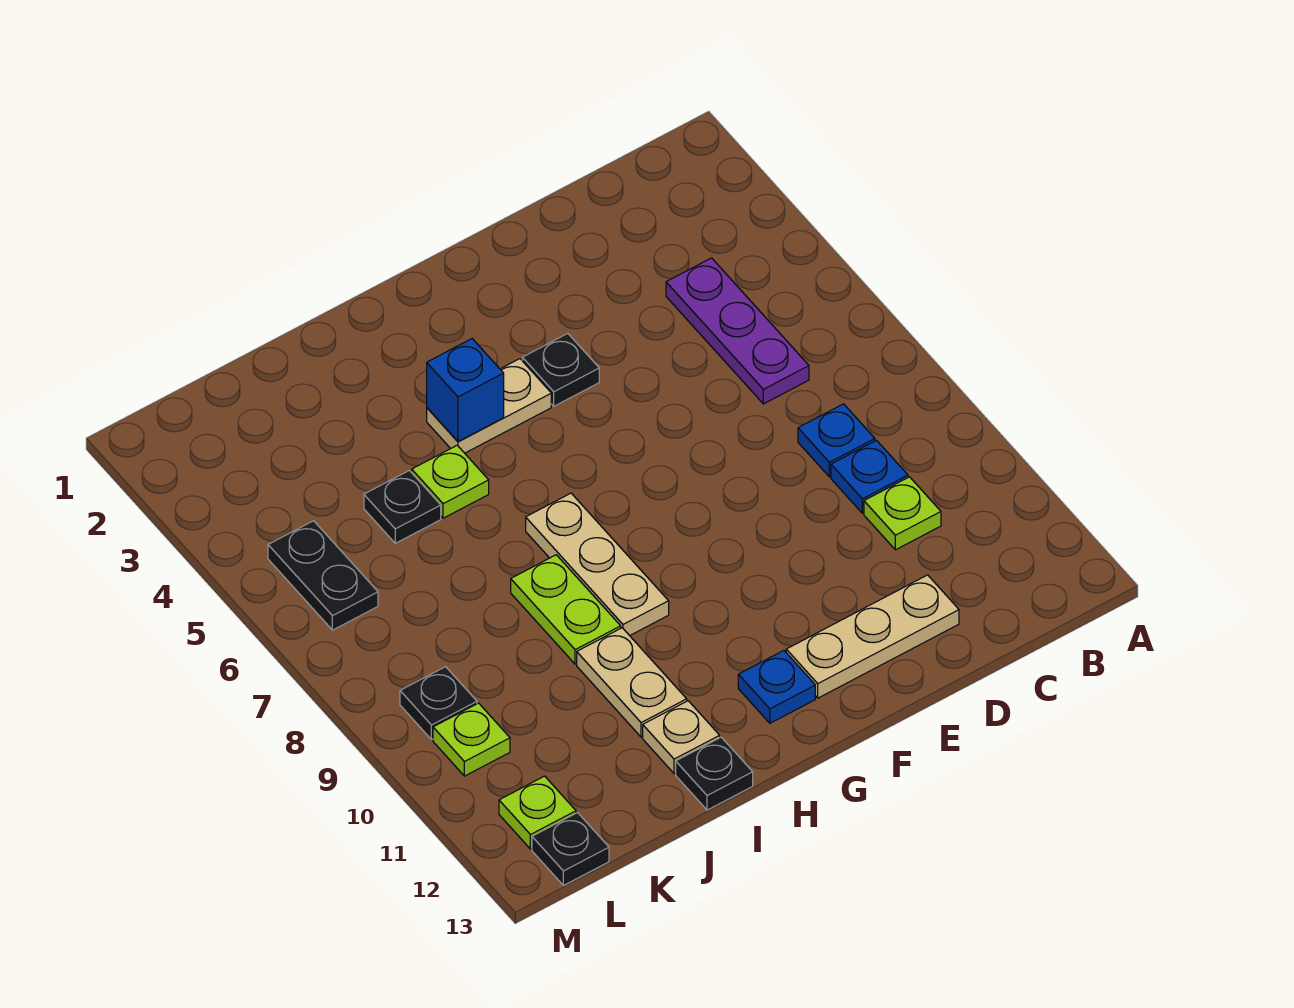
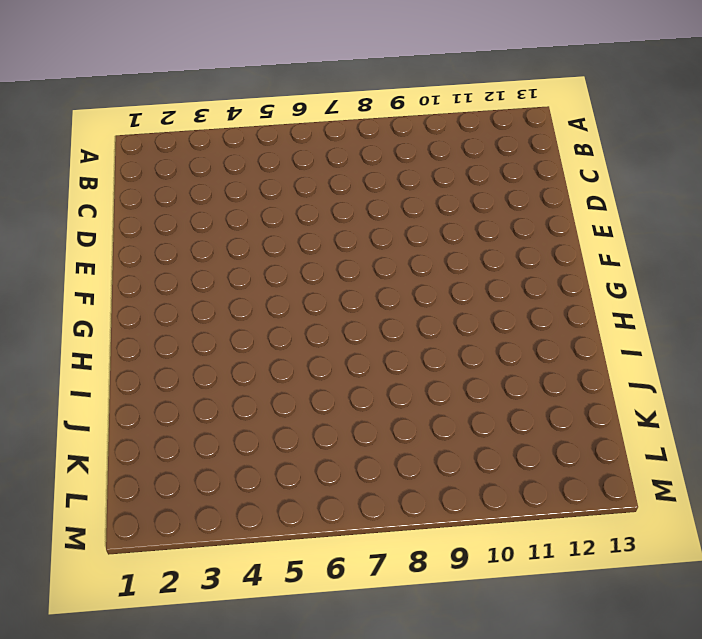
none -> purple plate C4:C6 level 1
none -> blue plate C8 level 1
none -> blue plate C9 level 1

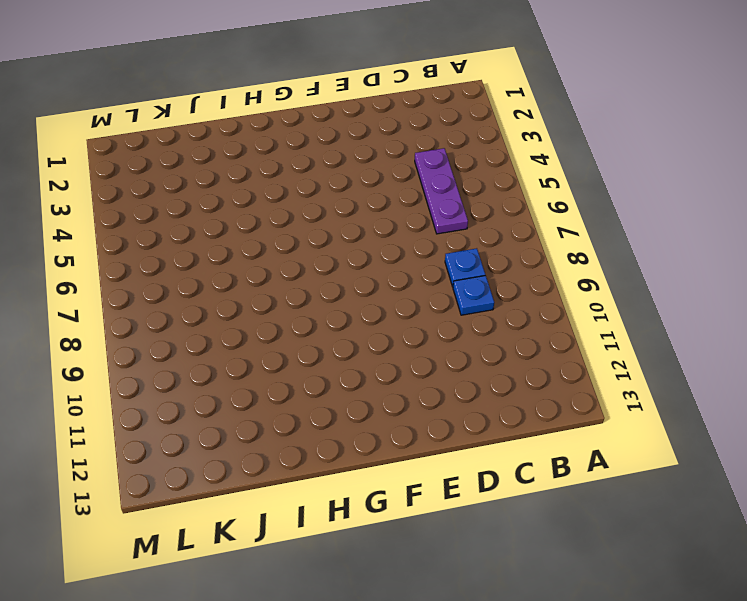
none -> lime plate C10 level 1
none -> tan plate D12:F12 level 1
none -> black plate F4 level 1

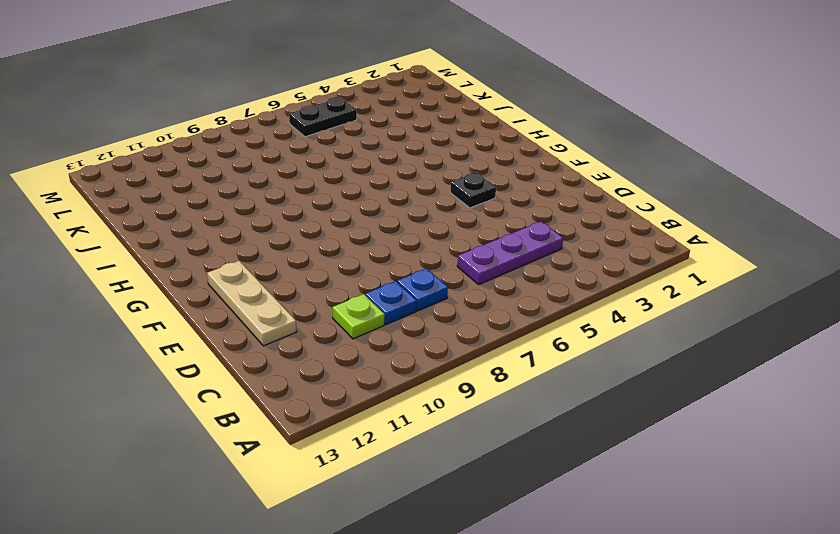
none -> tan plate G4:H4 level 1
none -> blue plate G12 level 1
none -> tan plate H7:H9 level 1

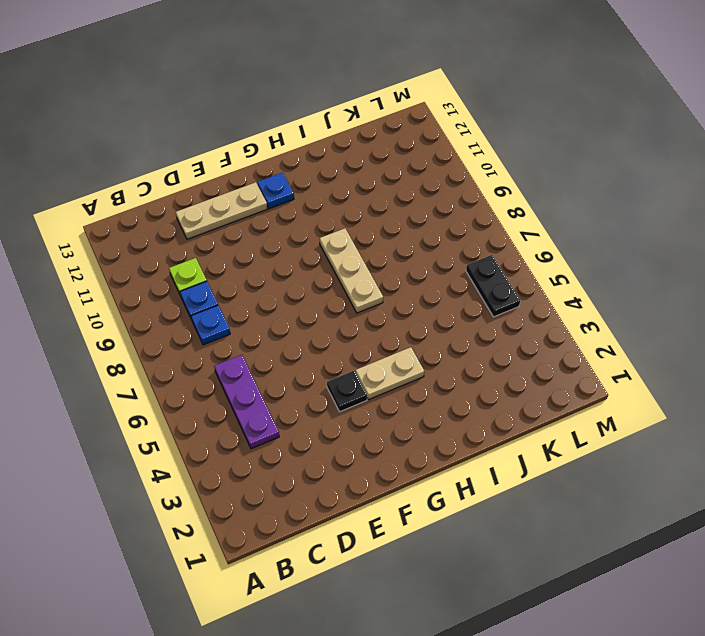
none -> lime plate I5 level 1
none -> lime plate I8:I9 level 1
none -> tan plate I10:I11 level 1

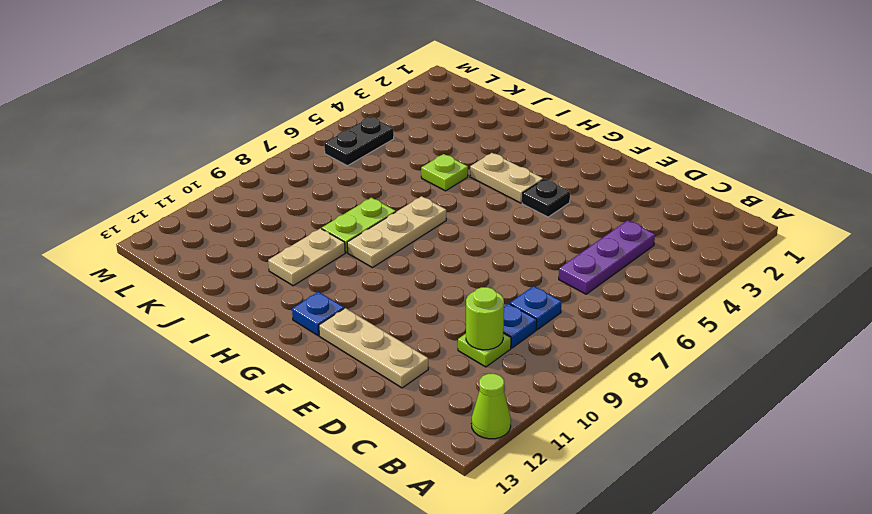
lime cone A12 level 1 -> none
lime round brick C10 level 2 -> none
none -> tan plate I12 level 1
none -> black plate I13 level 1
none -> black plate J5 level 1

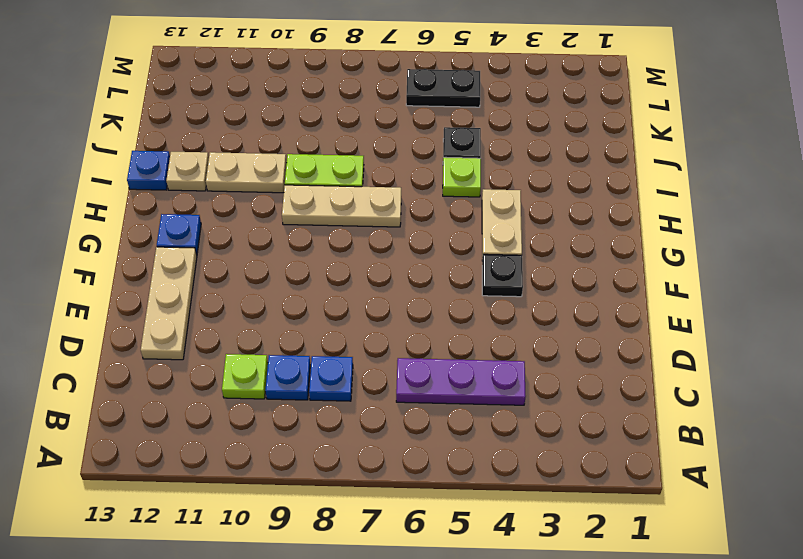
blue plate I13 level 1 -> black plate I13 level 1
none -> black plate L9 level 1
none -> lime plate L10 level 1
none -> lime plate L12 level 1

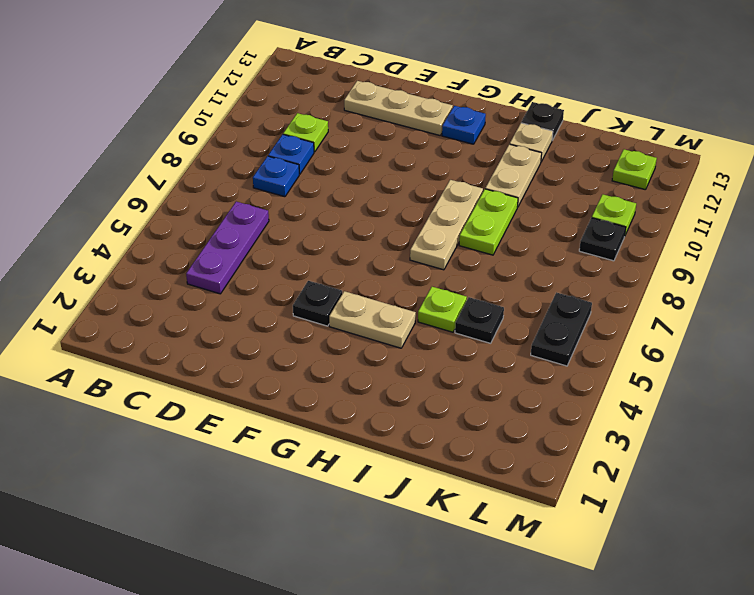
none -> black plate L13 level 1
none -> blue brick H4 level 2

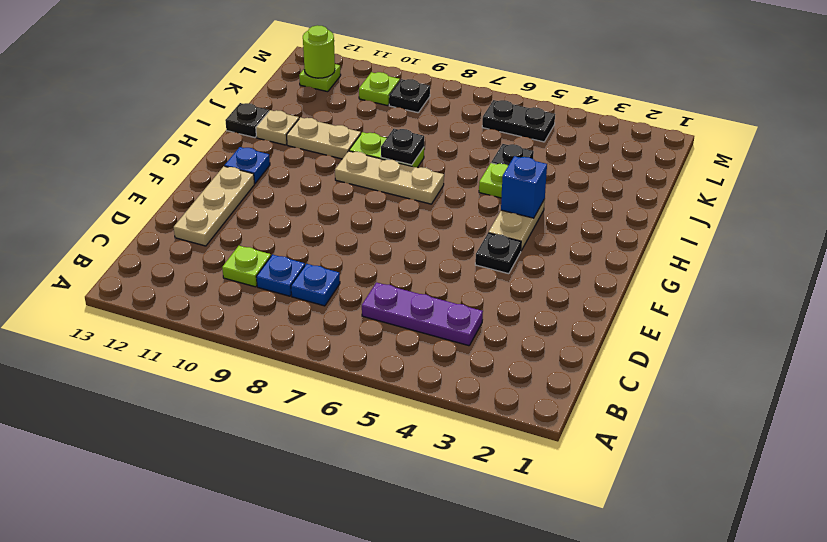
black plate I8 level 2 -> black plate L13 level 1
lime round brick L12 level 2 -> none

